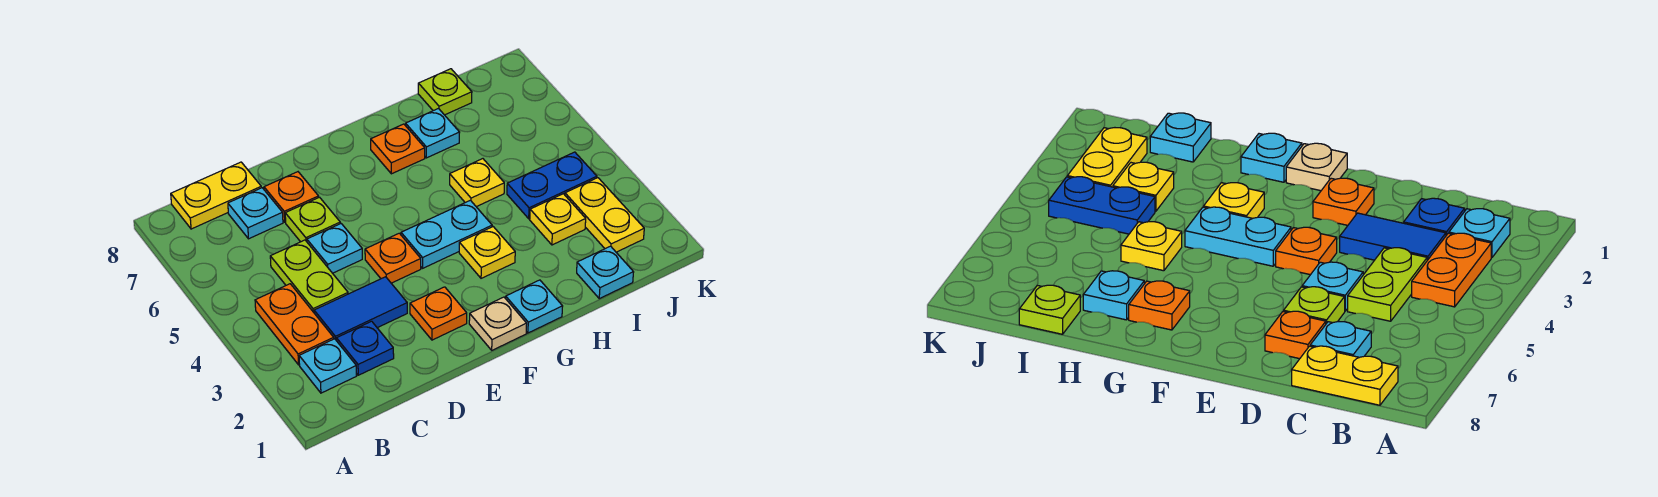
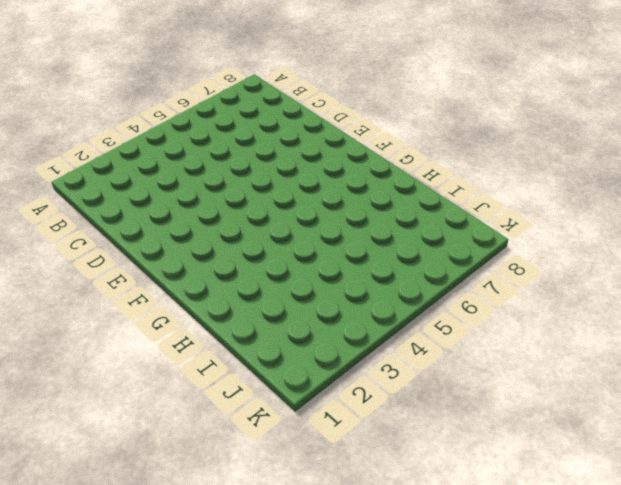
none -> cyan plate B2 level 1
none -> orange plate B3:B4 level 1
none -> yellow plate B8:C8 level 1

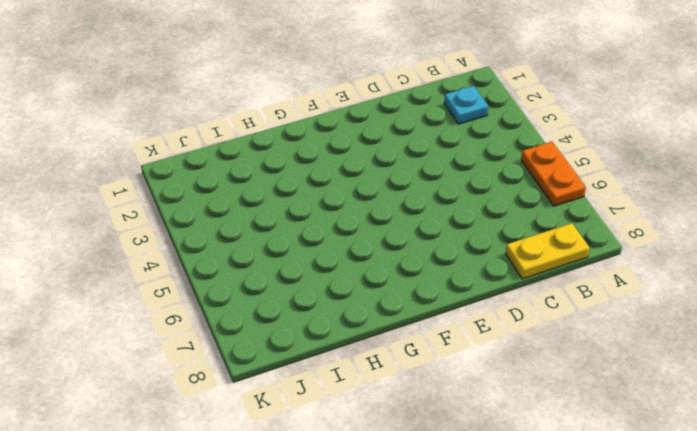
orange plate A5:A6 level 1 -> orange plate B3:B4 level 1
none -> blue plate C2 level 1
none -> blue tile C3:D3 level 1
none -> lime plate C4:C5 level 1

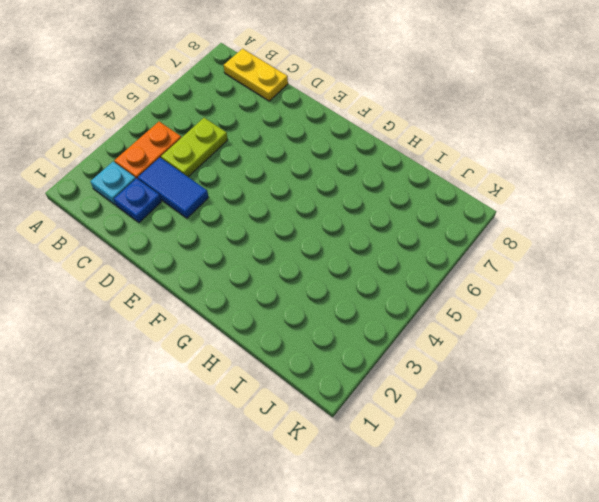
none -> cyan plate C7 level 1
none -> cyan plate D5 level 1
none -> lime plate D6 level 1

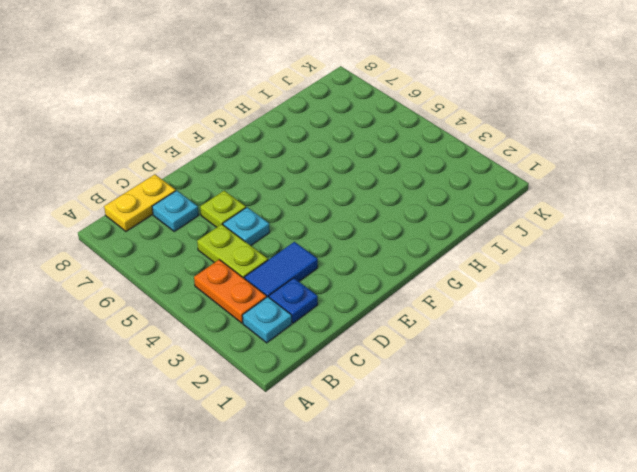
none -> orange plate D7 level 1
none -> orange plate E2 level 1
none -> orange plate E4 level 1

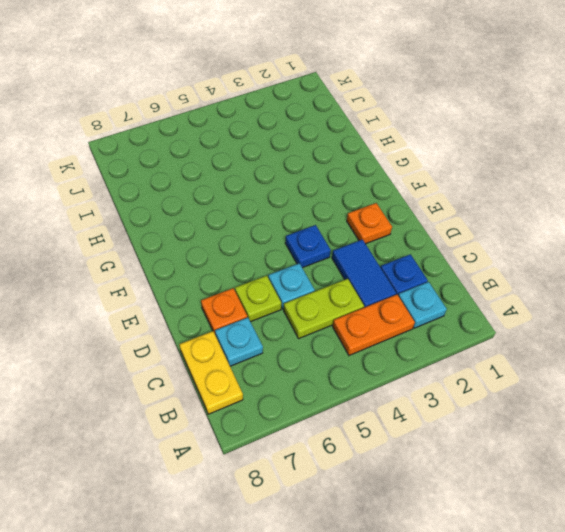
blue plate E4 level 1 -> orange plate E4 level 1
none -> tan plate F1 level 1
none -> cyan plate F4:G4 level 1
none -> cyan plate G1 level 1

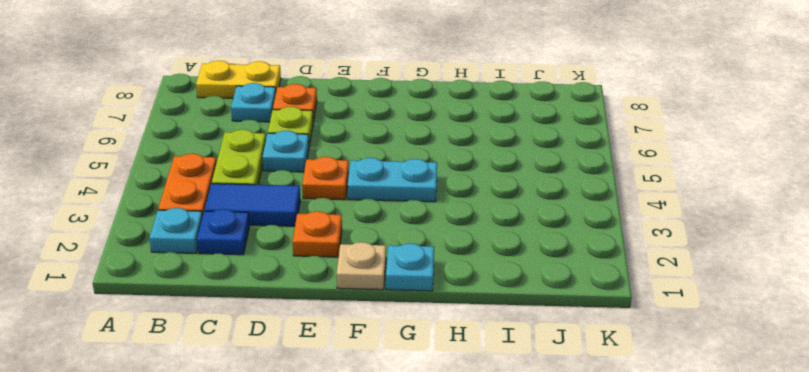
none -> yellow plate G3 level 1
none -> orange plate G7 level 1
none -> yellow plate H5 level 1

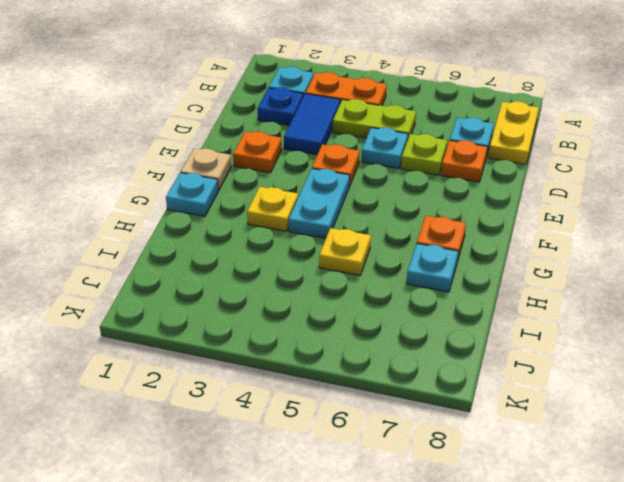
none -> cyan plate I1 level 1
none -> yellow plate I3 level 1
none -> blue plate I4:J4 level 1

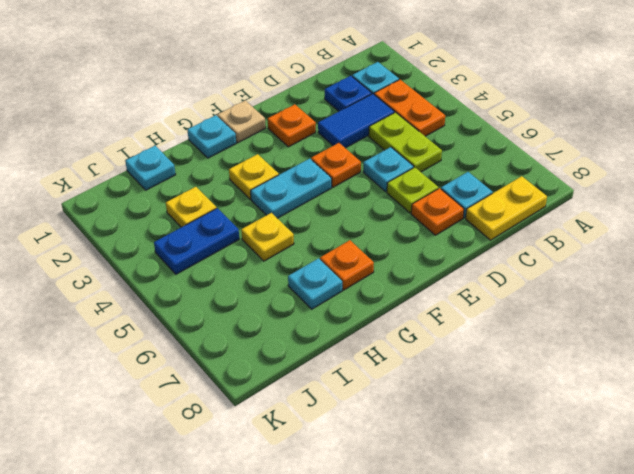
none -> lime plate I8 level 1
none -> yellow plate J2:J3 level 1

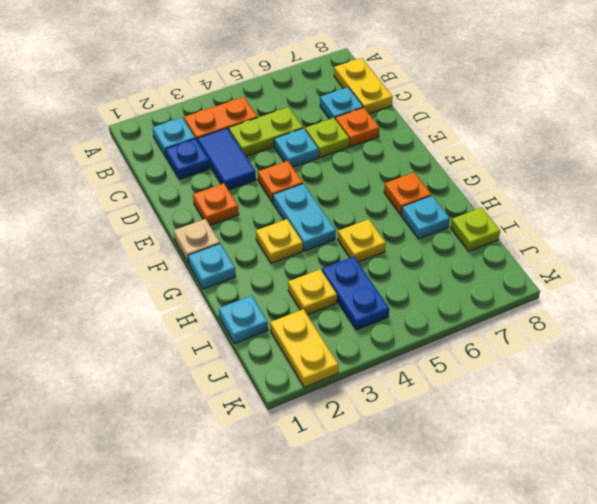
yellow plate J2:K2 level 1 -> yellow plate J2:J3 level 1

